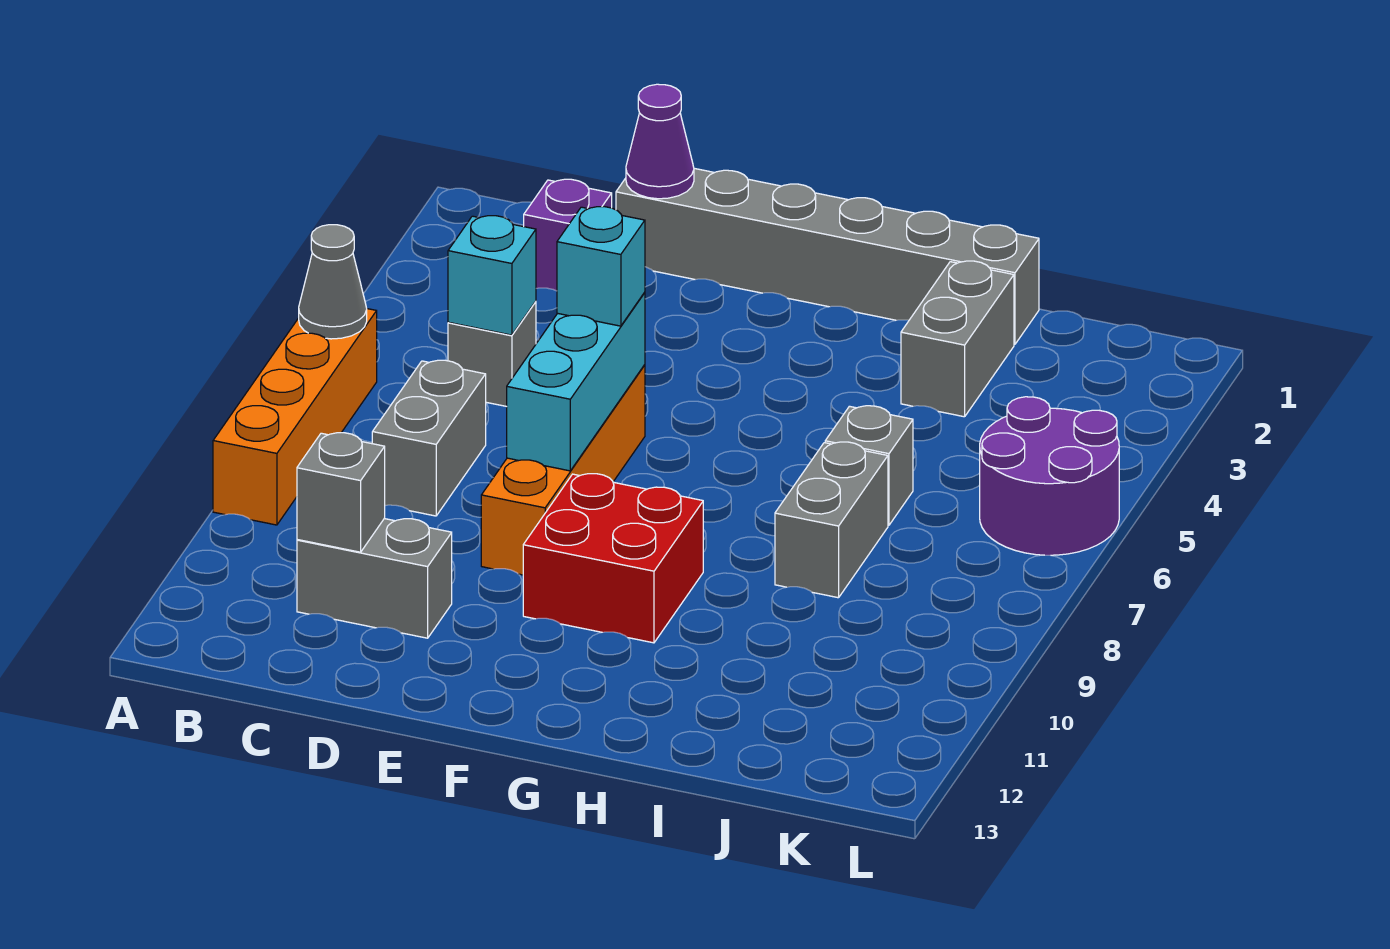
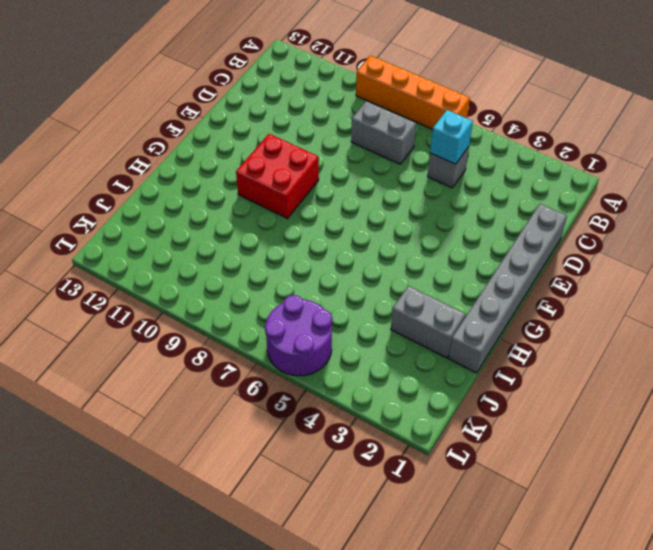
none -> purple brick C2 level 1
none -> grey brick C11:D11 level 1
none -> orange brick E6:E9 level 1

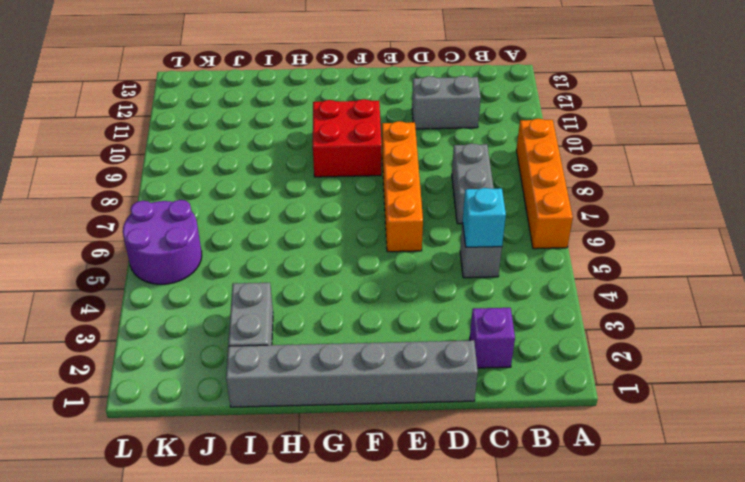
none -> grey brick I6 level 1
none -> grey brick I7:I8 level 1
none -> grey cone A6 level 2

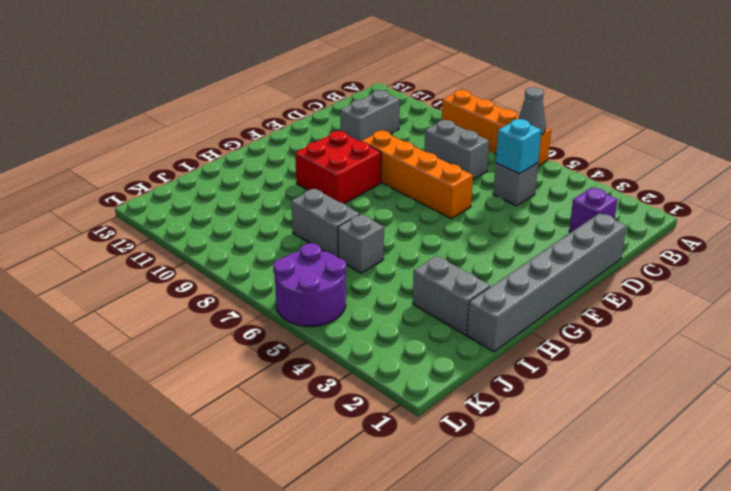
none -> grey brick C11 level 2
none -> purple cone D1 level 2
none -> cyan brick E6:E8 level 2

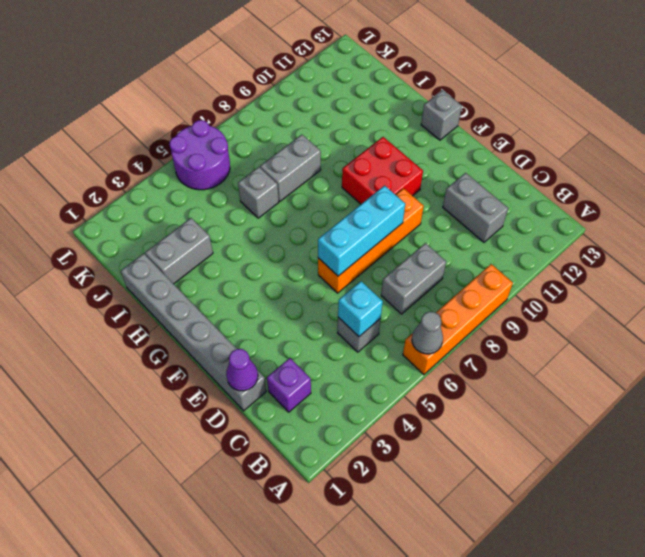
grey brick G13 level 1 -> grey brick C11 level 2
none -> cyan brick E6 level 3

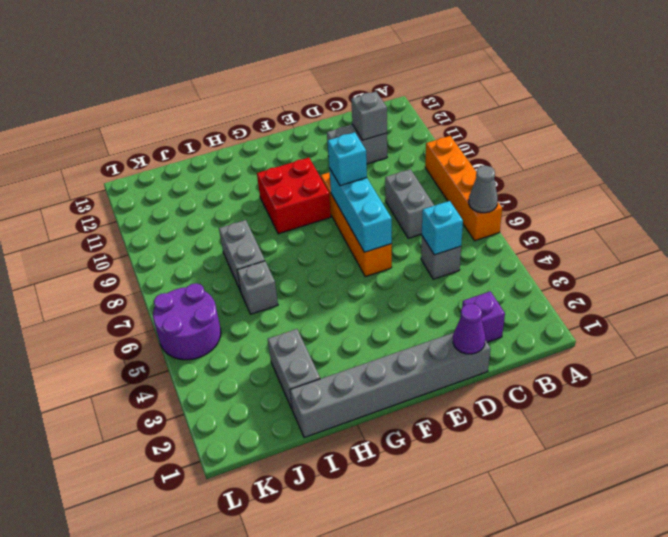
cyan brick E8 level 3 -> cyan brick E6 level 3

